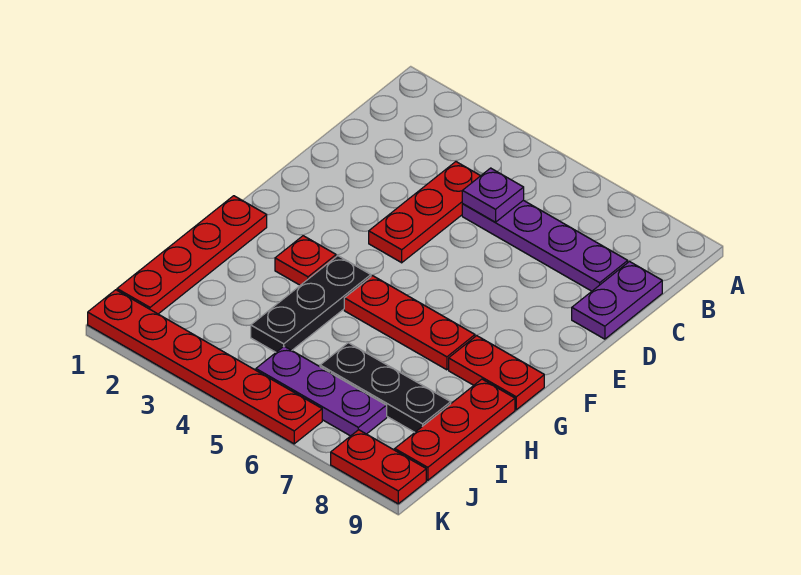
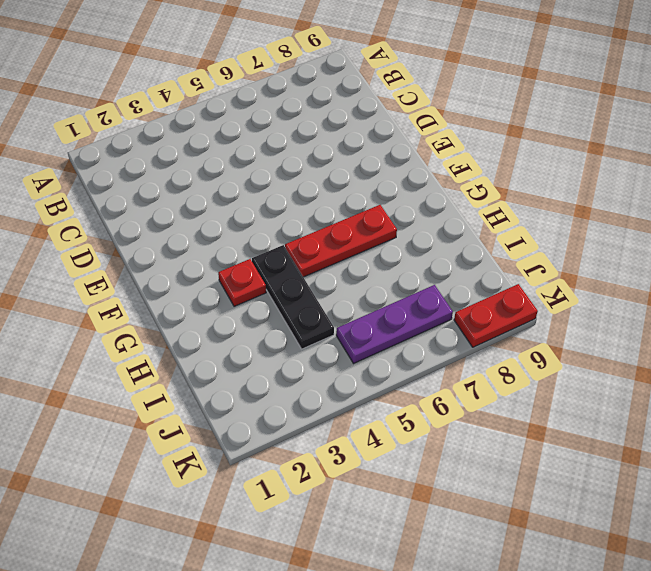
none -> red plate C4:E4 level 1
none -> purple plate C5:C8 level 1
none -> purple plate C9:D9 level 1

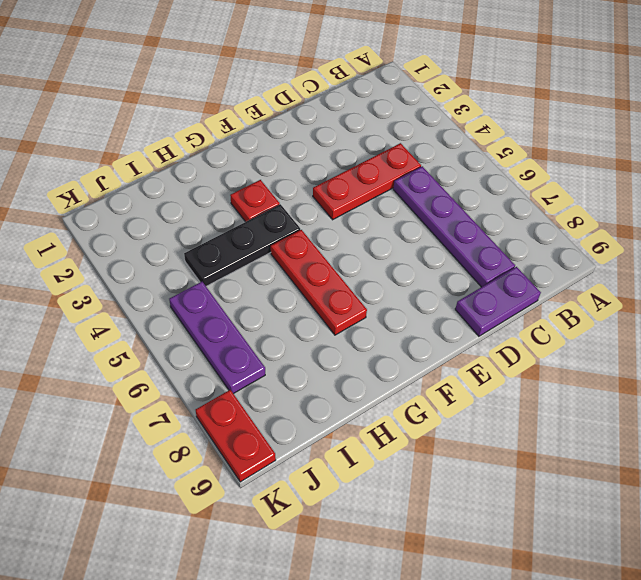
none -> red plate G1:J1 level 1
none -> red plate G8:G9 level 1
none -> red plate H9:J9 level 1

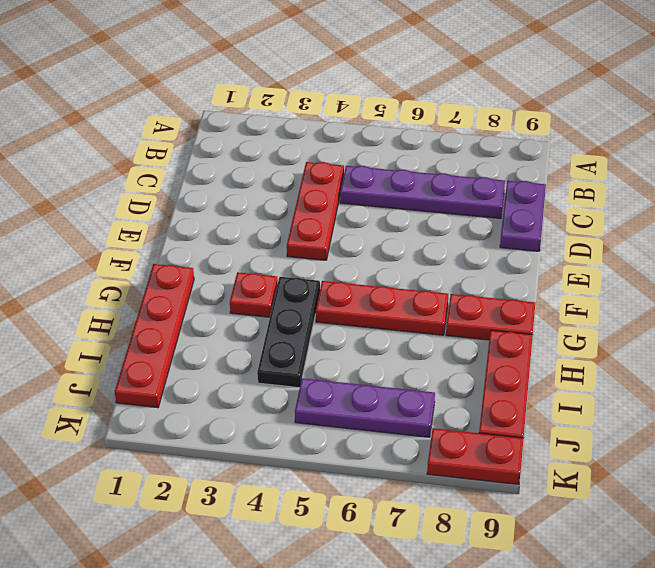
none -> black plate I6:I8 level 1
none -> red plate K1:K6 level 1
none -> purple plate C5 level 2

